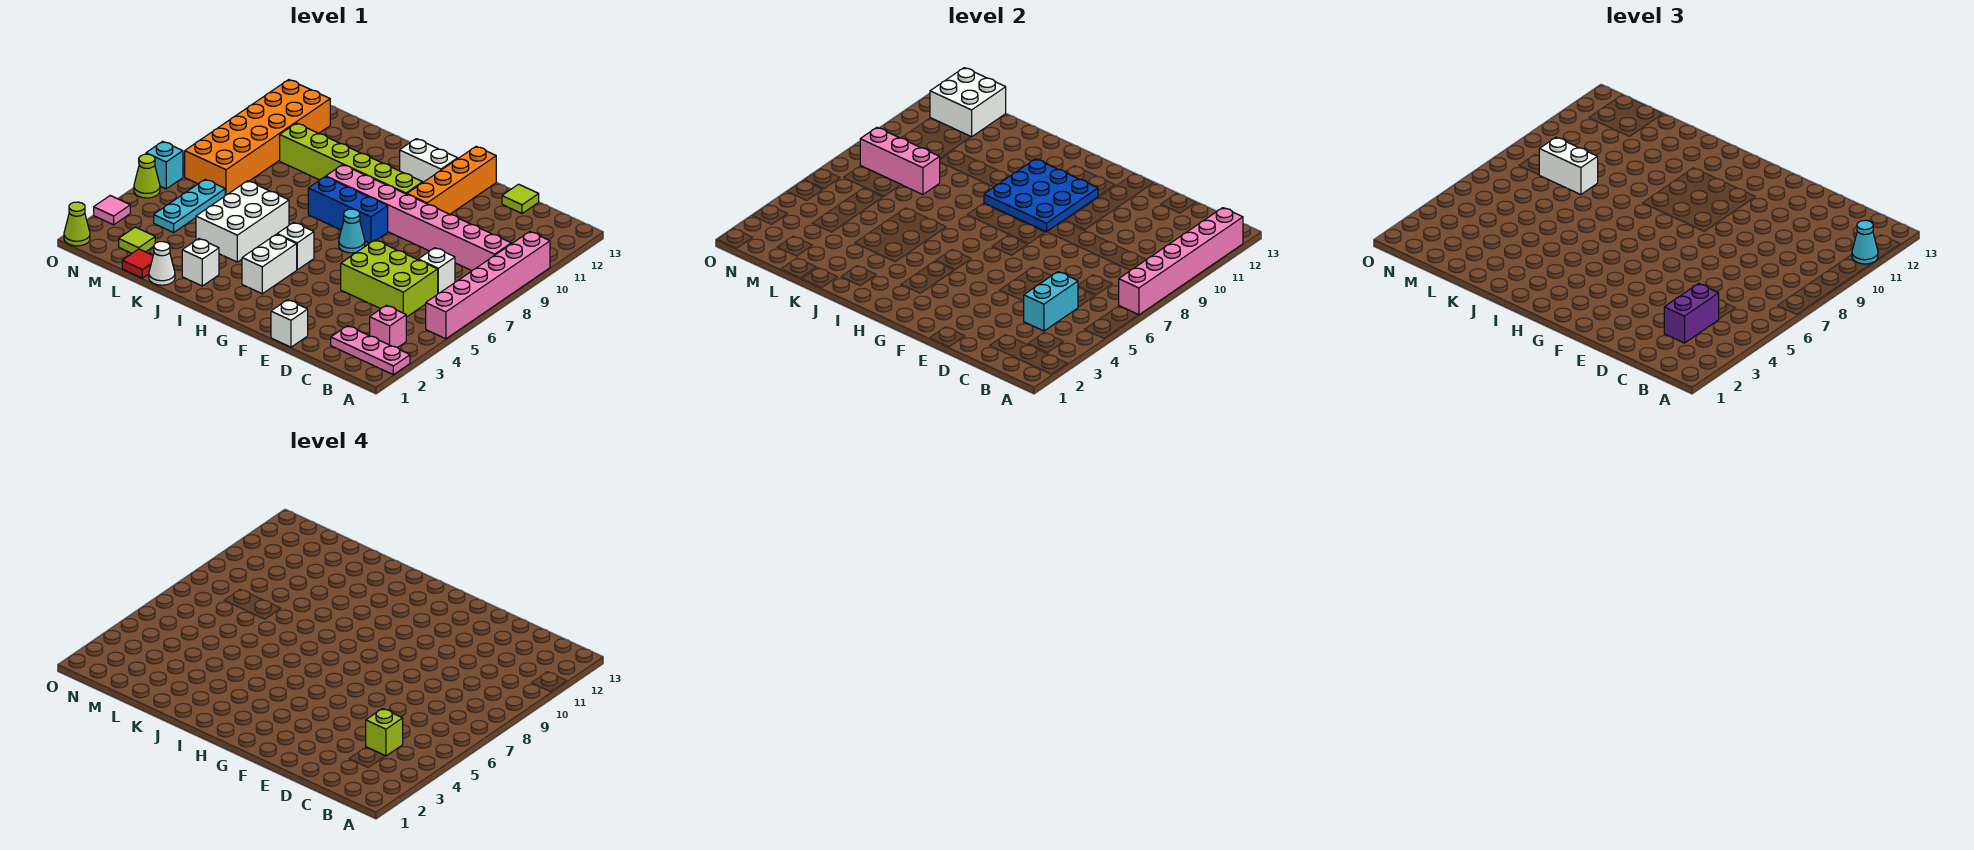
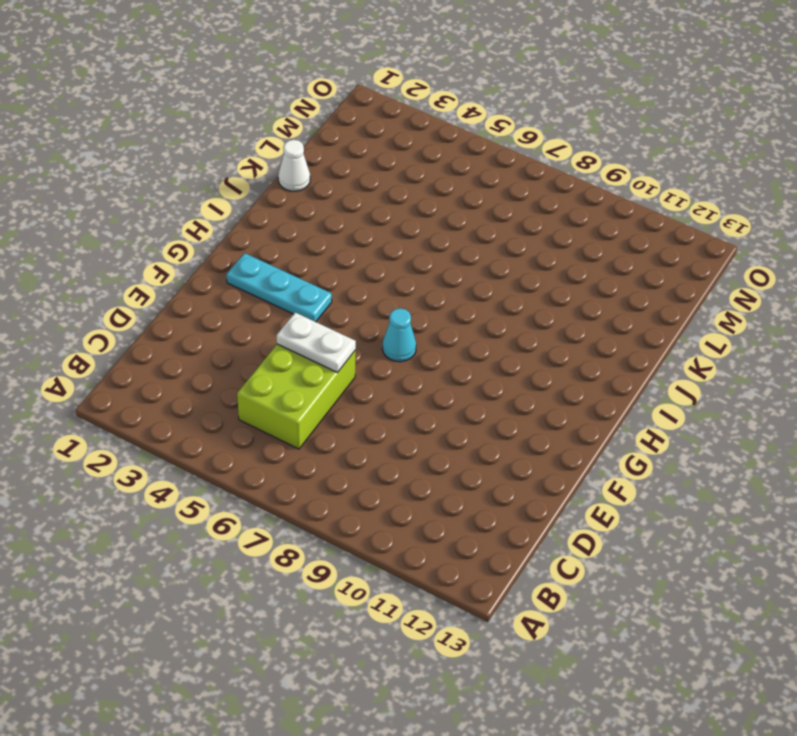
white plate E5:E6 level 2 -> none
cyan plate G2:G4 level 1 -> cyan plate M4:M6 level 1
none -> pink plate A2:C2 level 1
none -> pink brick A5:A10 level 1
none -> pink brick B3 level 1
none -> pink brick B9:I9 level 1

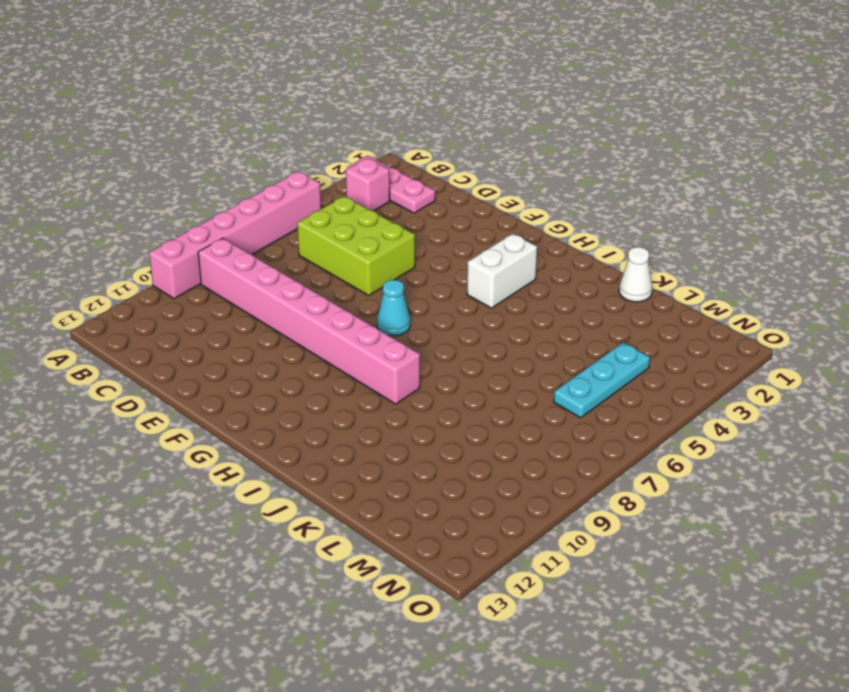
none -> white brick C7 level 1
none -> lime tile D13 level 1
none -> white brick E1 level 1
none -> orange brick F10:F13 level 1

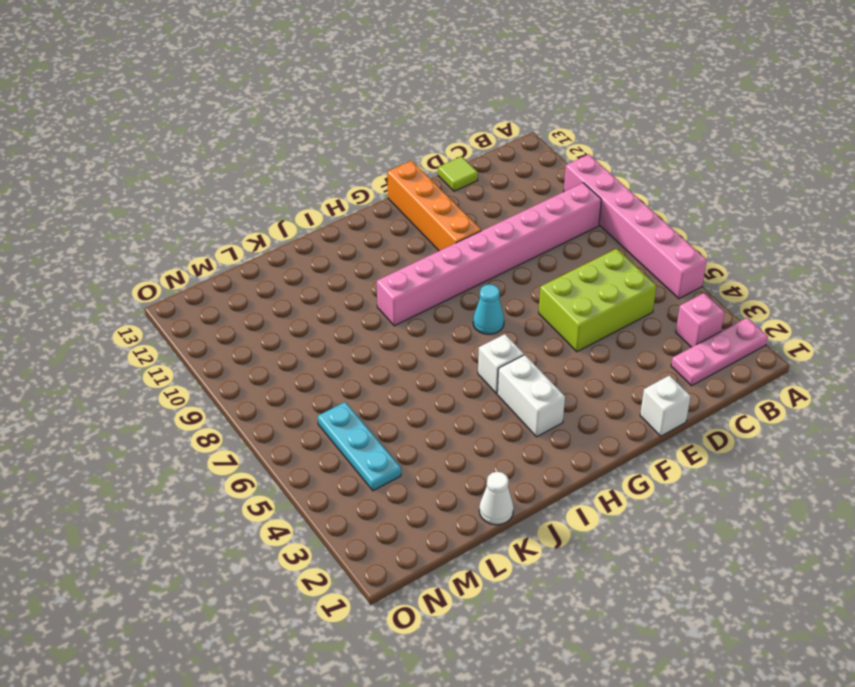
none -> white brick C7 level 1
none -> blue brick G8:I8 level 1
none -> lime brick G10:L10 level 1
none -> white brick G12:H12 level 1

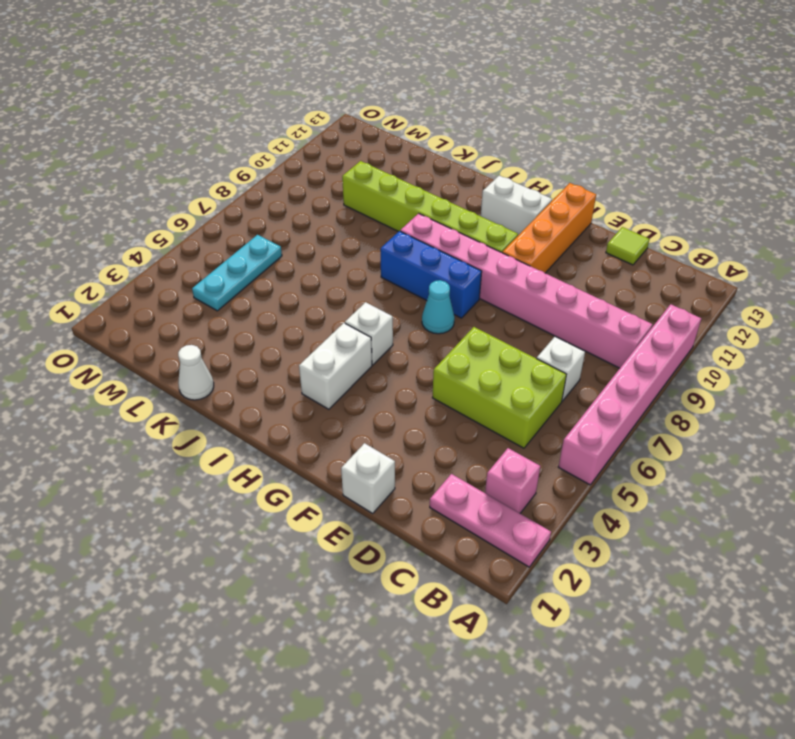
none -> white brick J2 level 1
none -> white brick J4:K6 level 1
none -> red tile L1 level 1
none -> lime tile M2 level 1

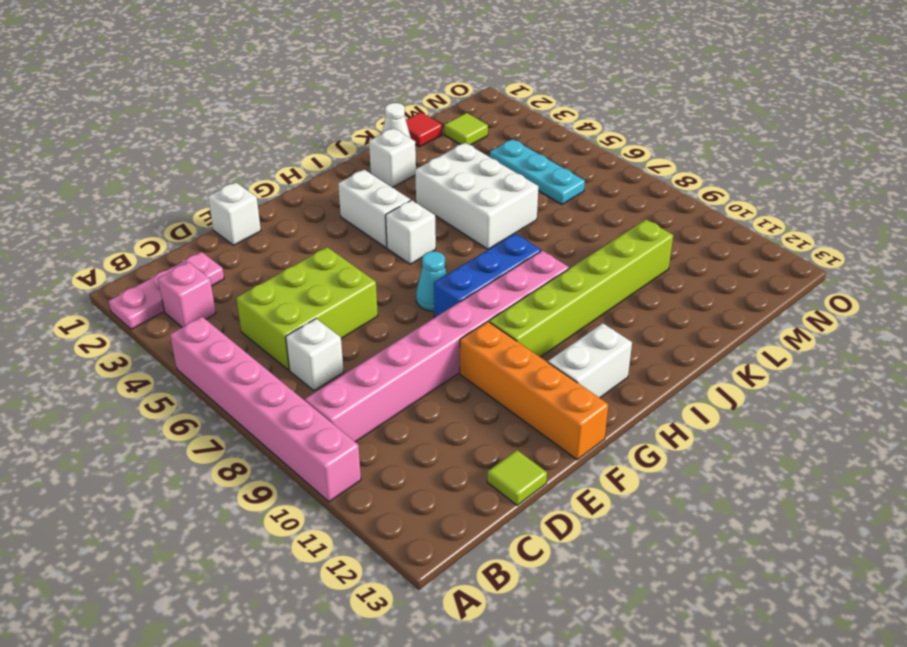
none -> orange brick M7:N12 level 1
none -> lime cone O1 level 1
none -> pink tile O3 level 1
none -> lime cone O5 level 1

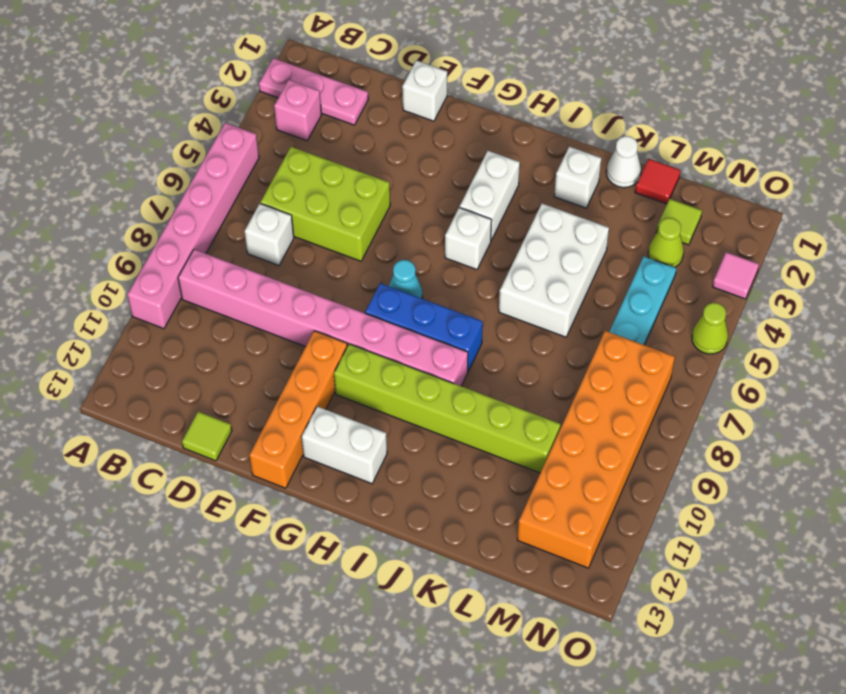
lime cone M3 level 1 -> lime cone O1 level 1
none -> cyan brick O6 level 1
none -> pink brick A7:A12 level 2
none -> cyan brick C4:C5 level 2
none -> blue plate G9:I11 level 2

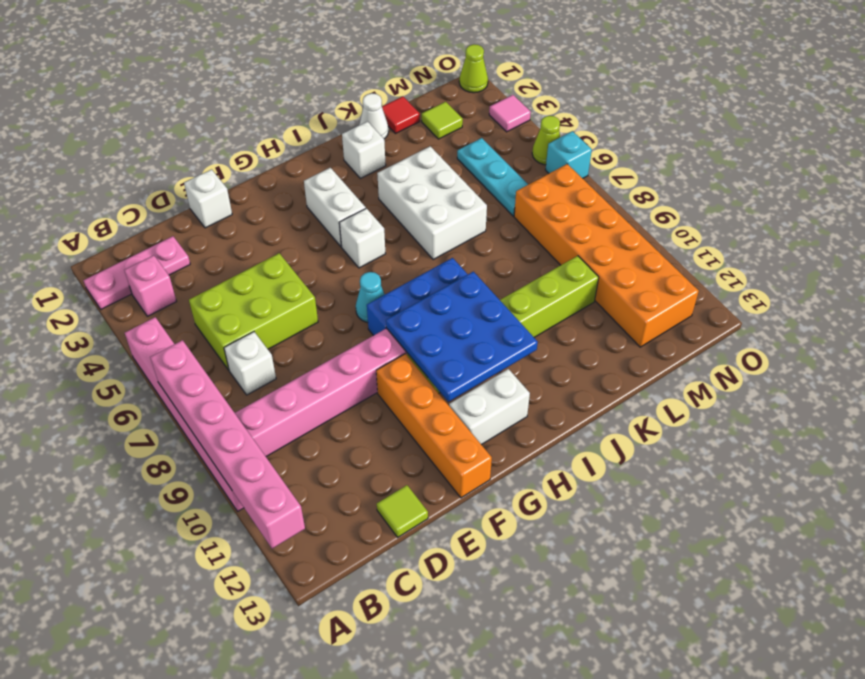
none -> cyan brick C4:C5 level 2
none -> pink brick L8:N8 level 2
none -> white brick M12:N13 level 2
none -> cyan cone A11 level 3

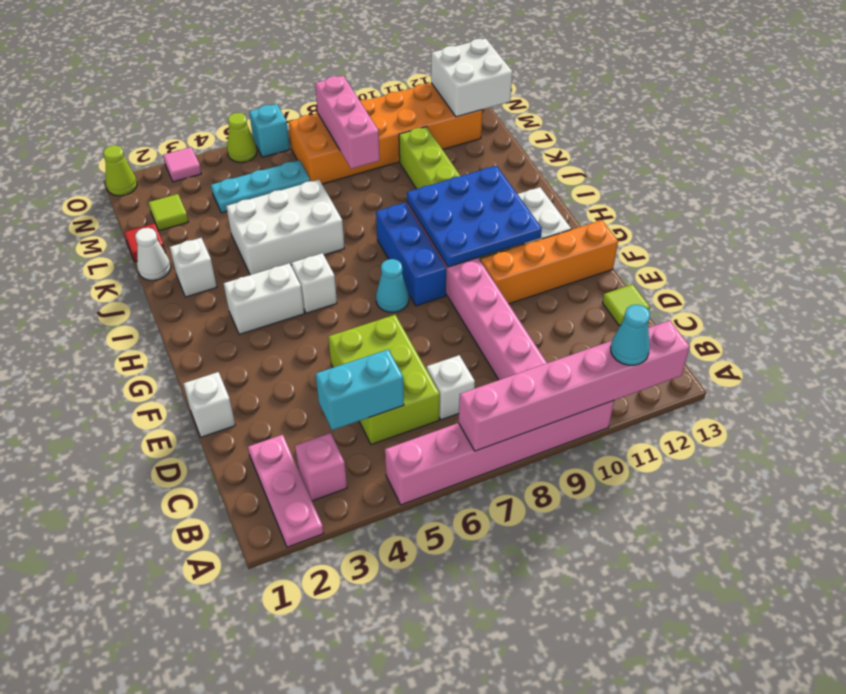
none -> purple brick C3:C4 level 3
none -> white brick L8:M8 level 3
none -> lime brick C4 level 4

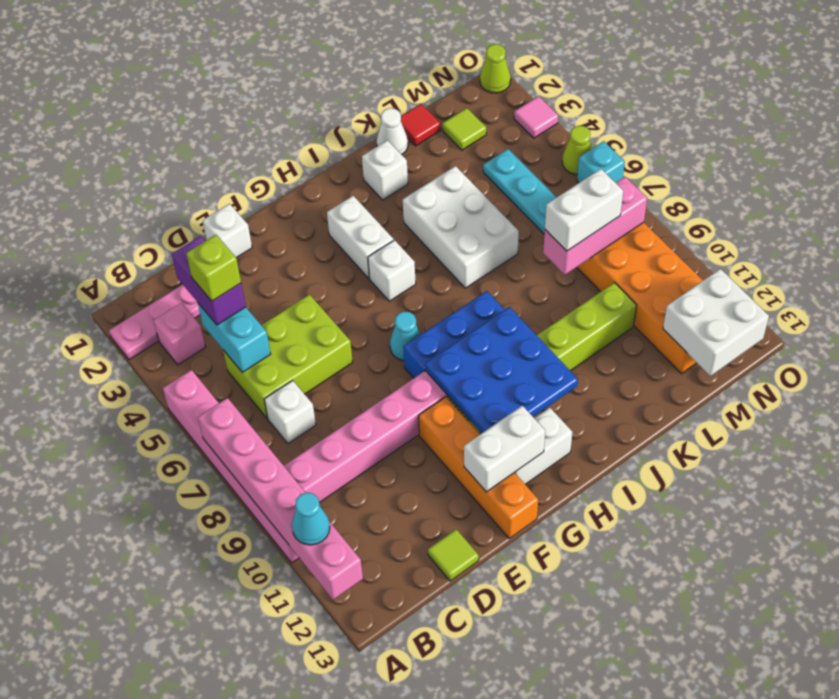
white brick F12:G12 level 2 -> none

